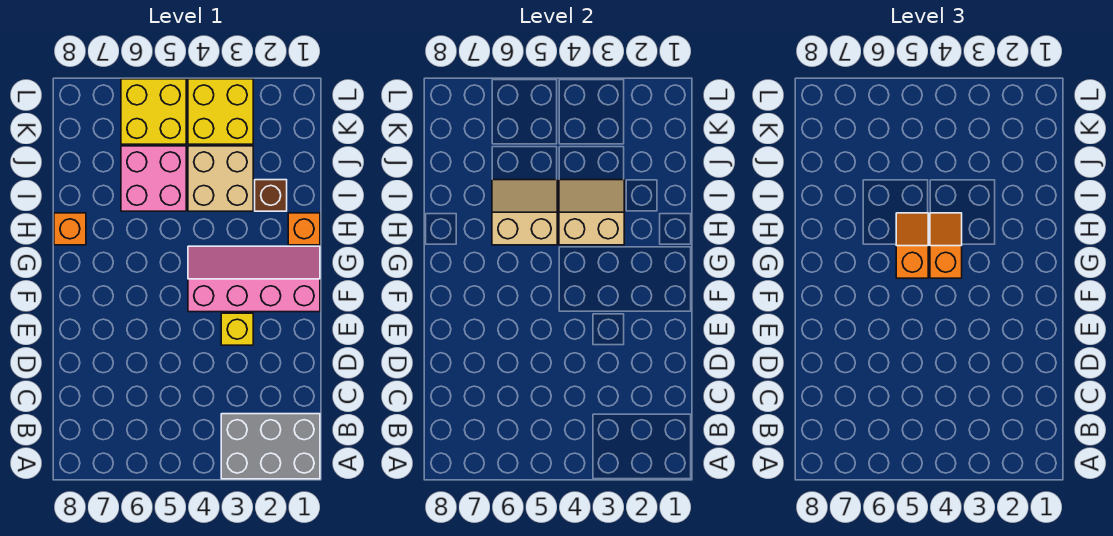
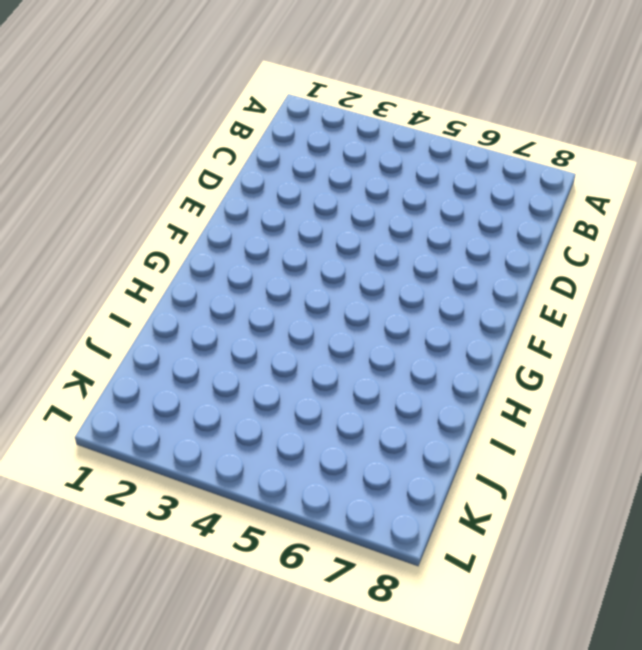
none -> grey brick A1:B3 level 1
none -> yellow brick E3 level 1
none -> pink slope F1:G4 level 1 top F

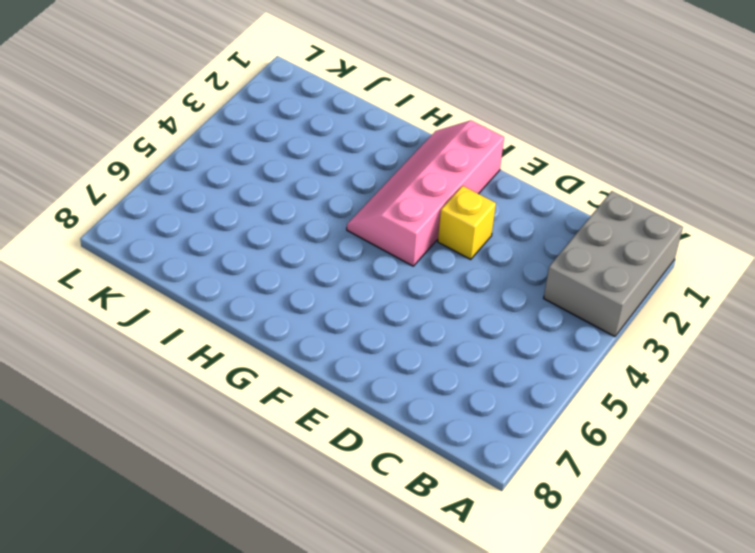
none -> orange brick H1 level 1
none -> orange brick H8 level 1
none -> brown brick I2 level 1

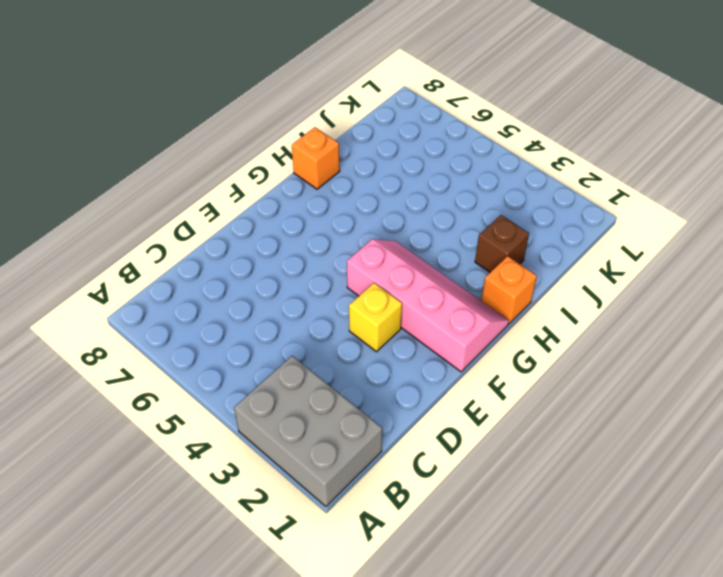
none -> tan brick I3:J4 level 1
none -> pink brick I5:J6 level 1
none -> yellow brick K3:L4 level 1

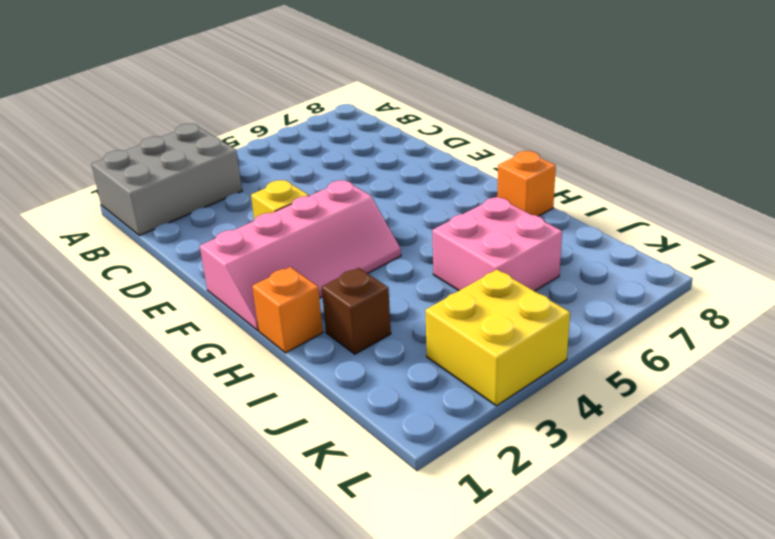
none -> tan brick I3:J4 level 1
none -> yellow brick K5:L6 level 1
none -> tan slope H3:I4 level 2 top H

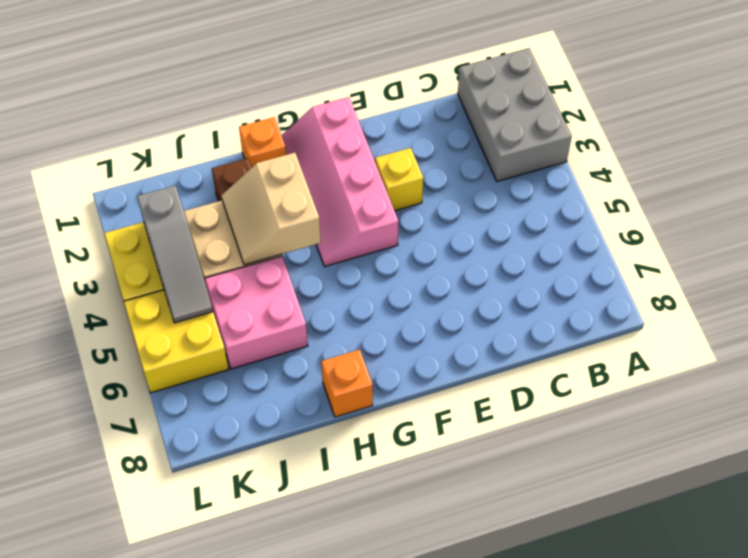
grey slope K3:K5 level 2 top 3 -> none
none -> tan slope H5:I6 level 2 top H
none -> orange slope G4:H4 level 3 top G
none -> orange slope G5:H5 level 3 top G

